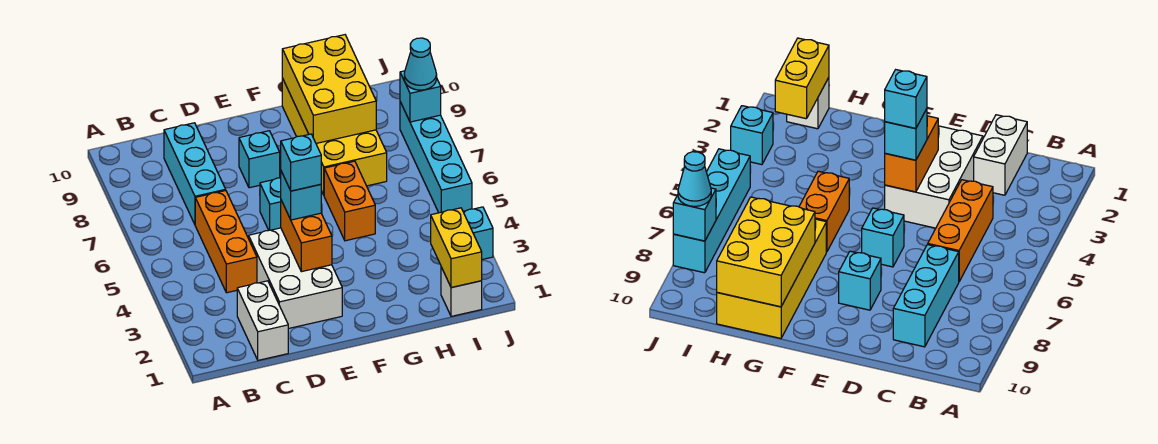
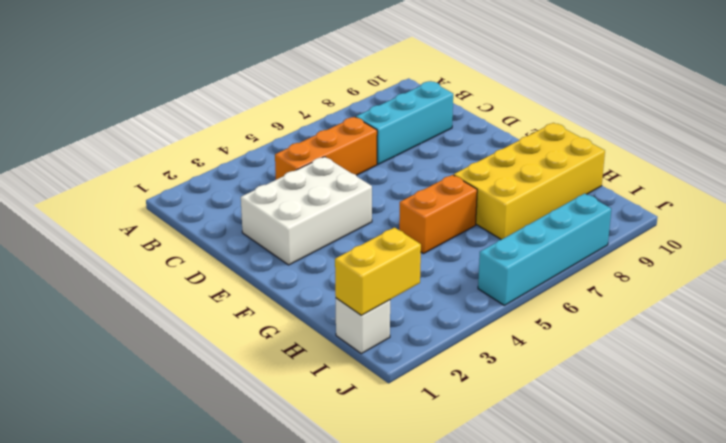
none -> white brick C1:C2 level 1
none -> cyan brick E6 level 1
none -> cyan brick E8 level 1

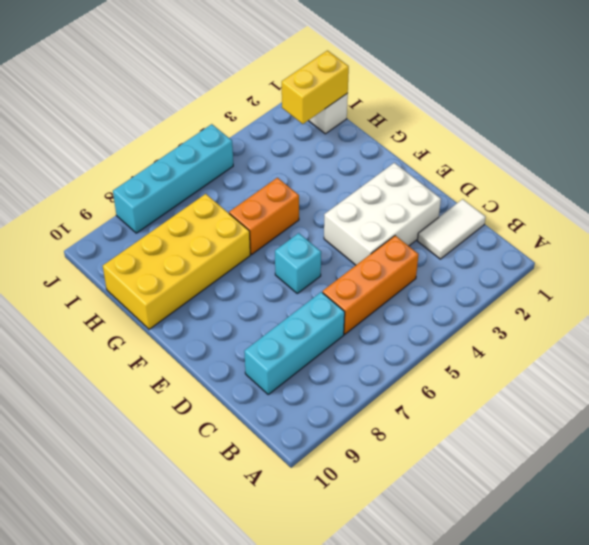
white tile C1:C2 level 1 -> white brick C1:C2 level 1
none -> cyan brick E8 level 1
none -> cyan brick J3 level 1
none -> orange brick E3:E4 level 2

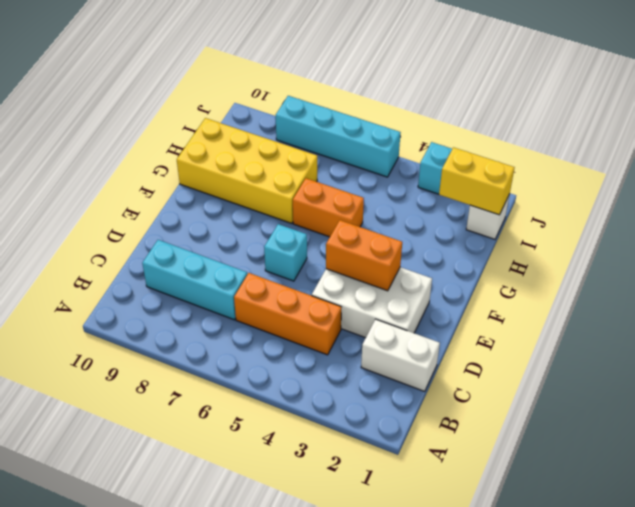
none -> cyan brick E8 level 1
none -> yellow brick G8:H10 level 2
none -> cyan brick J8 level 2

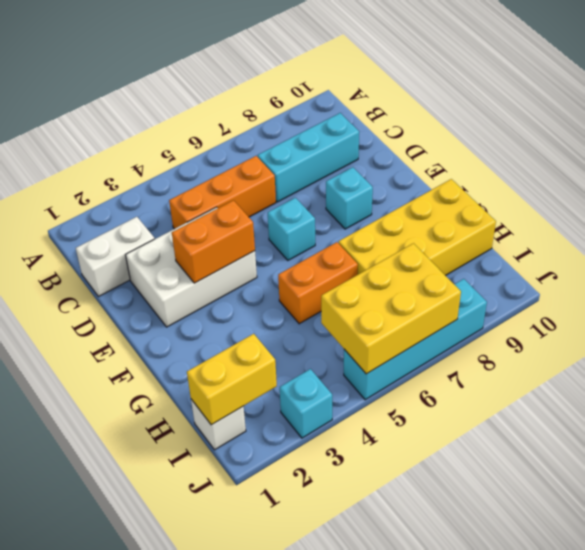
yellow brick I5:J7 level 2 -> yellow brick G8:H10 level 2
none -> cyan brick J8 level 2
none -> cyan brick E4 level 3
none -> cyan cone J8 level 3

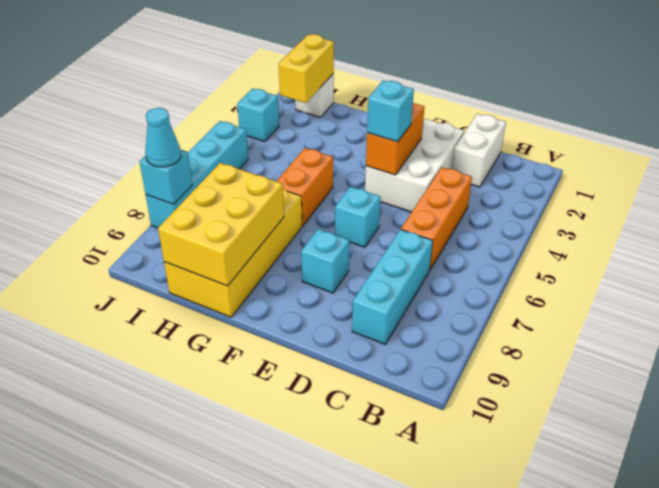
none -> cyan brick E4 level 4

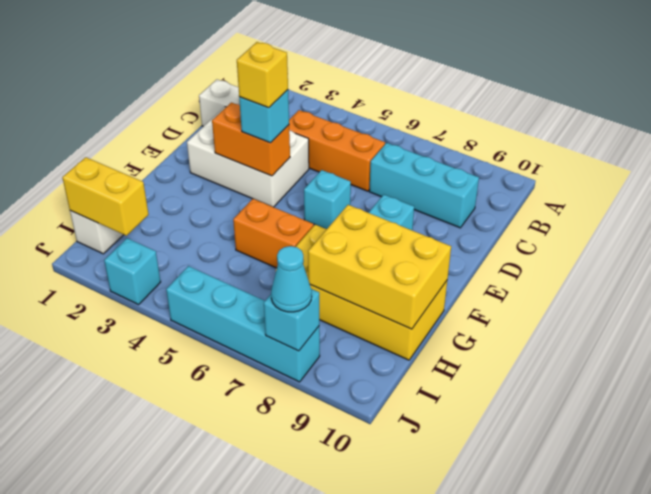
yellow brick E4 level 4 -> cyan brick E4 level 4

